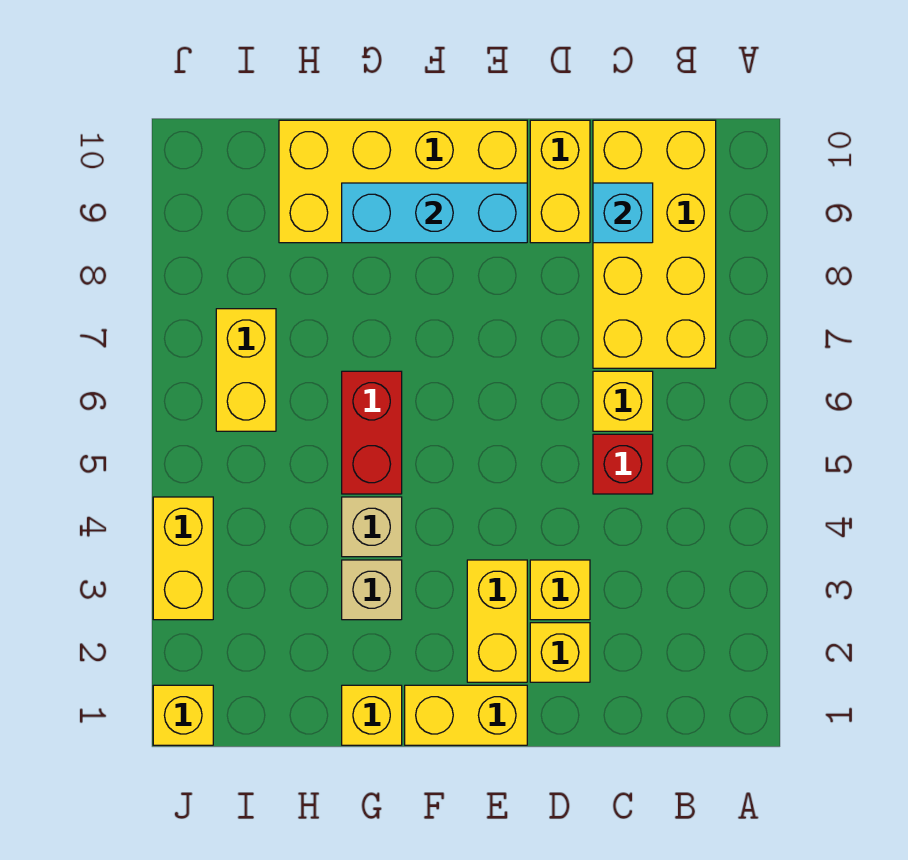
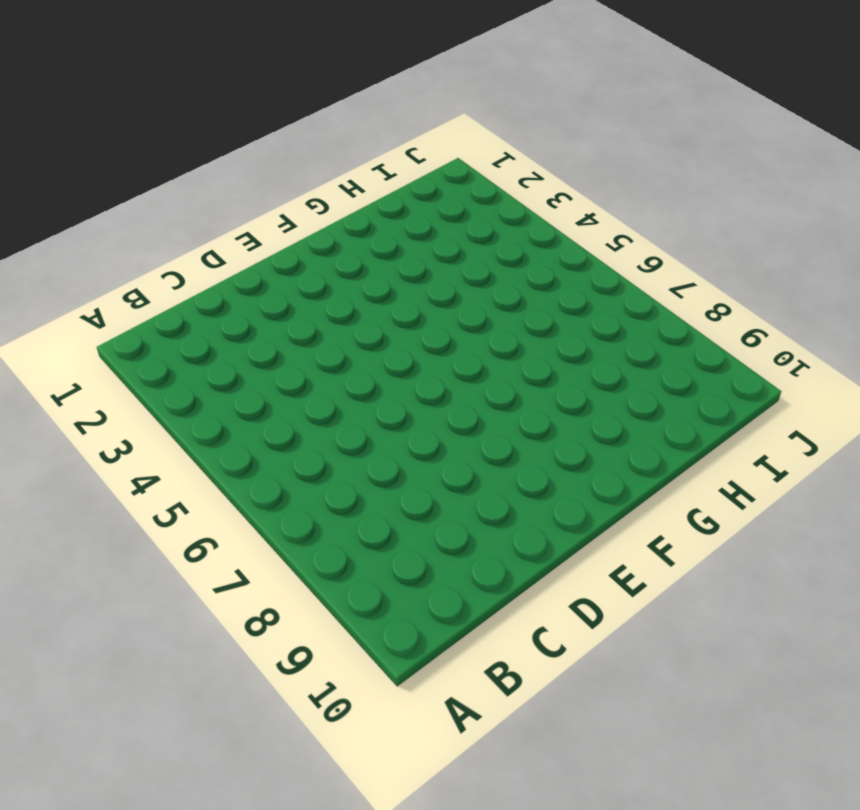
none -> yellow brick B7:C10 level 1
none -> red brick C5 level 1
none -> yellow brick C6 level 1

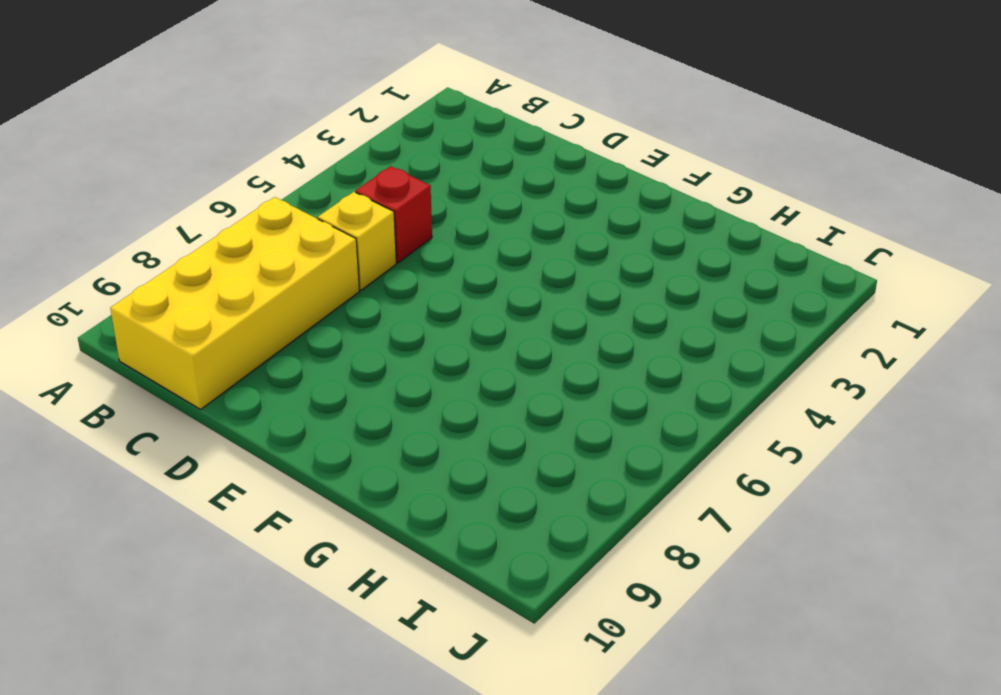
none -> yellow brick D2 level 1
none -> yellow brick D3 level 1
none -> yellow brick D9:D10 level 1

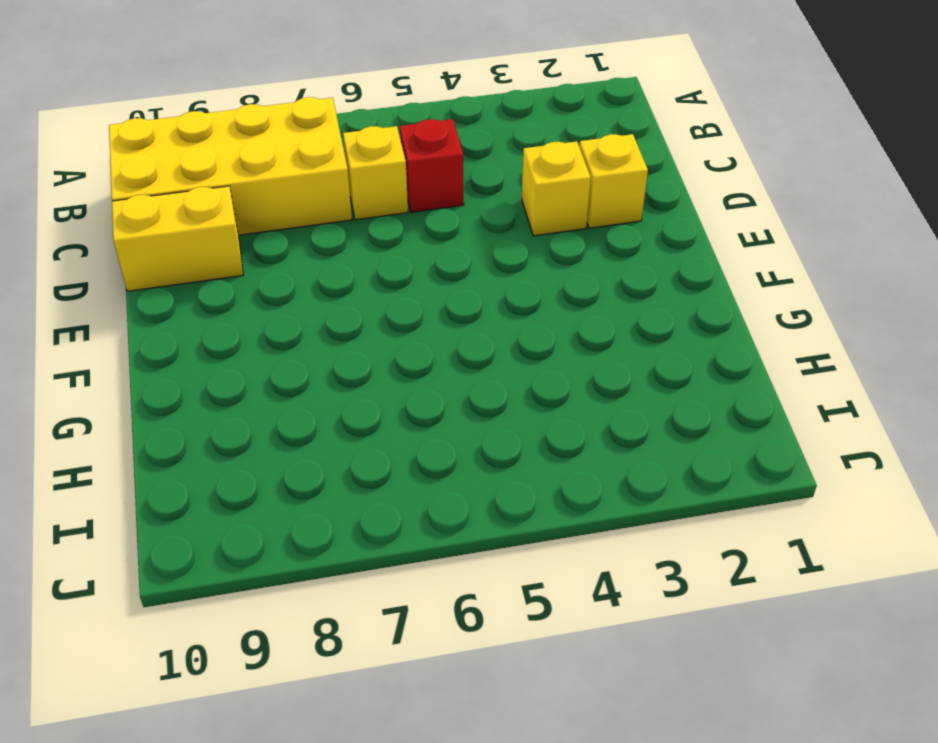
none -> yellow brick E1:F1 level 1
none -> yellow brick E2:E3 level 1
none -> yellow brick E9:H10 level 1

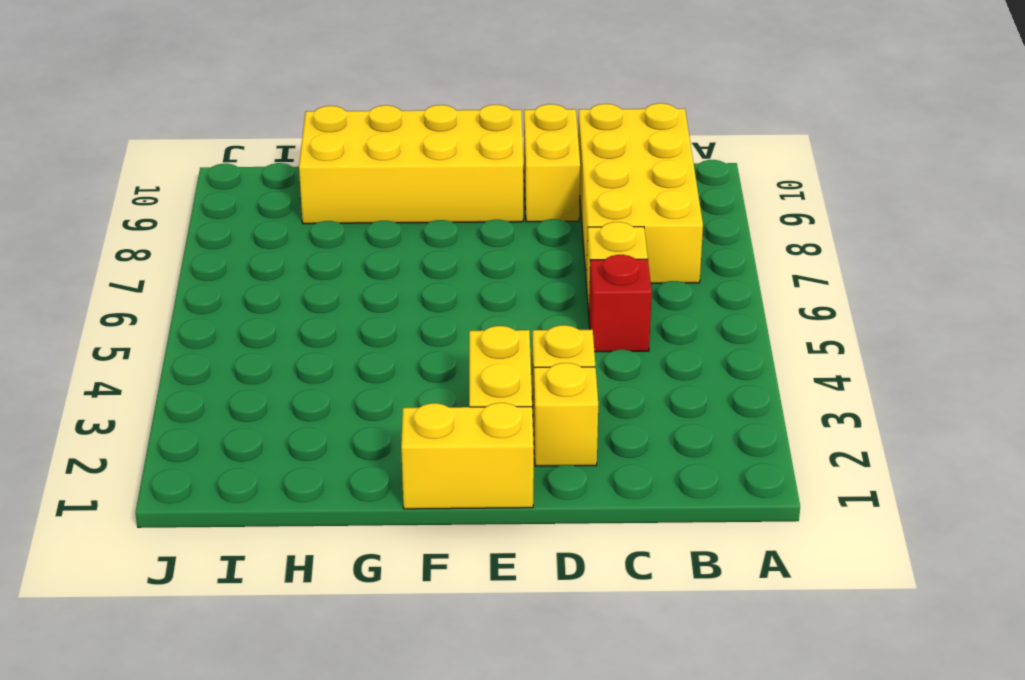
none -> yellow brick G1 level 1
none -> tan brick G3 level 1
none -> tan brick G4 level 1

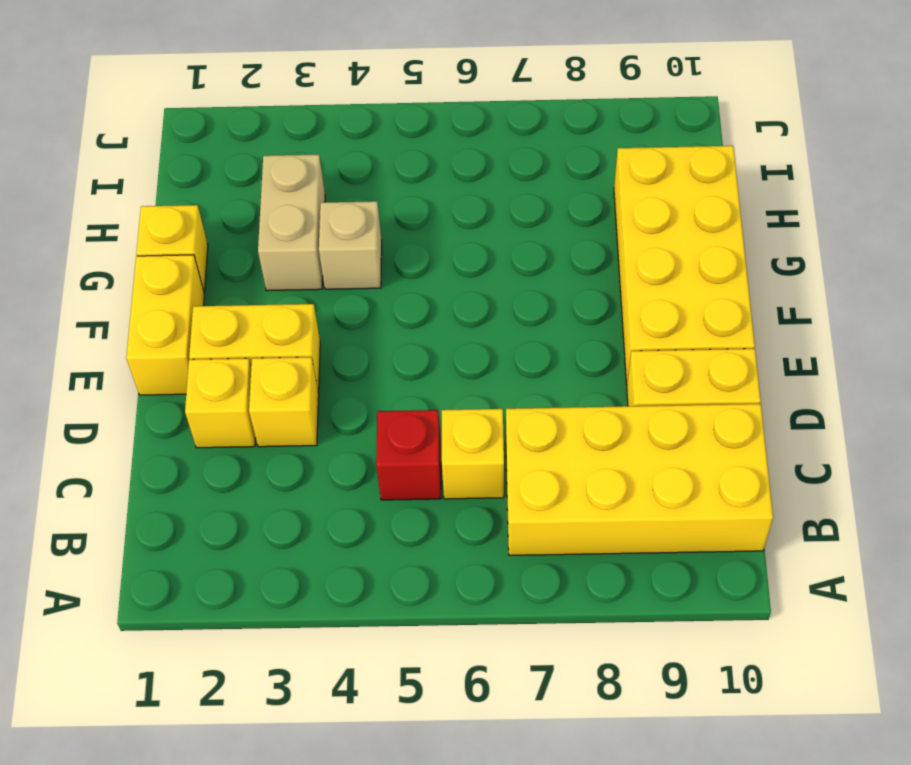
tan brick G3:H3 level 1 -> tan brick G3 level 1
none -> red brick G5:G6 level 1
none -> yellow brick I6:I7 level 1
none -> yellow brick J1 level 1

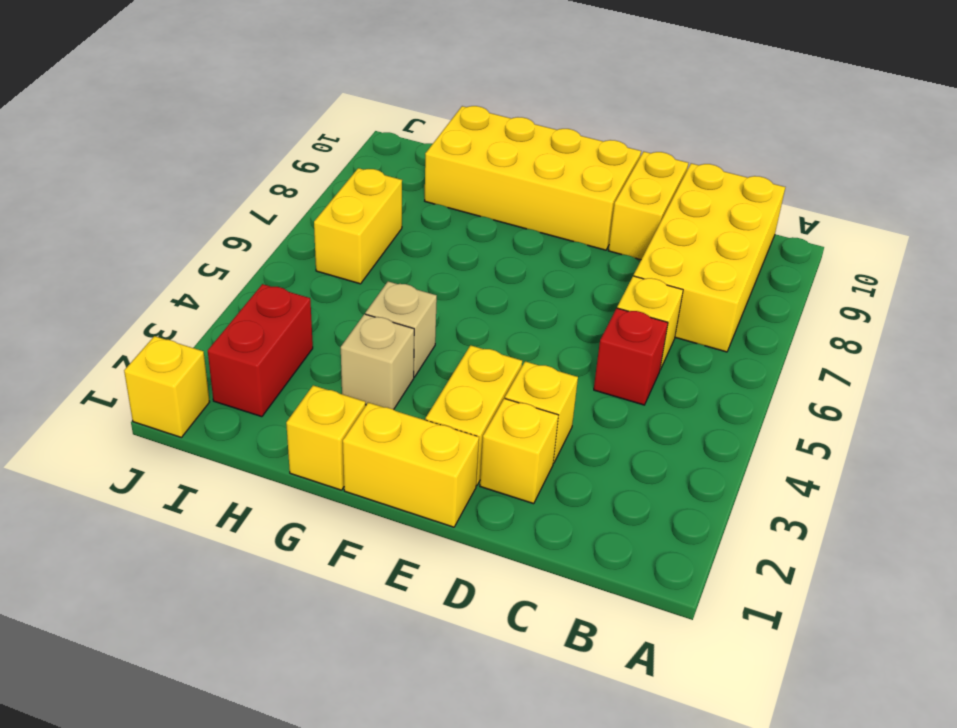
red brick I2:I3 level 1 -> red brick G5:G6 level 1
none -> yellow brick J3:J4 level 1
none -> cyan brick C9 level 2
none -> cyan brick E9:G9 level 2

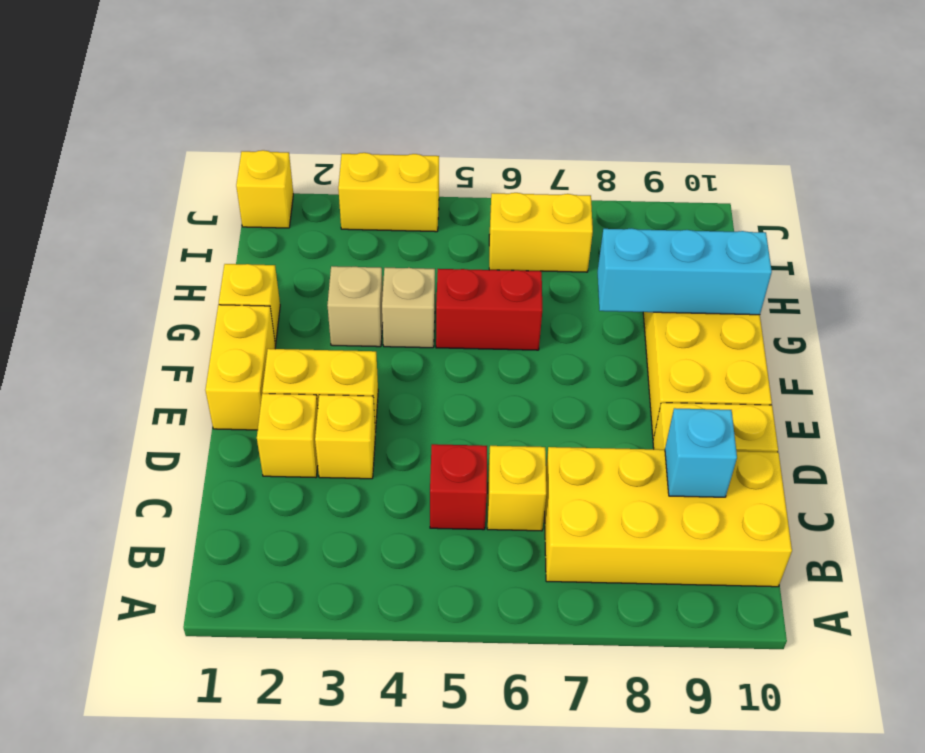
cyan brick G8:G10 level 2 -> cyan brick E9:G9 level 2

